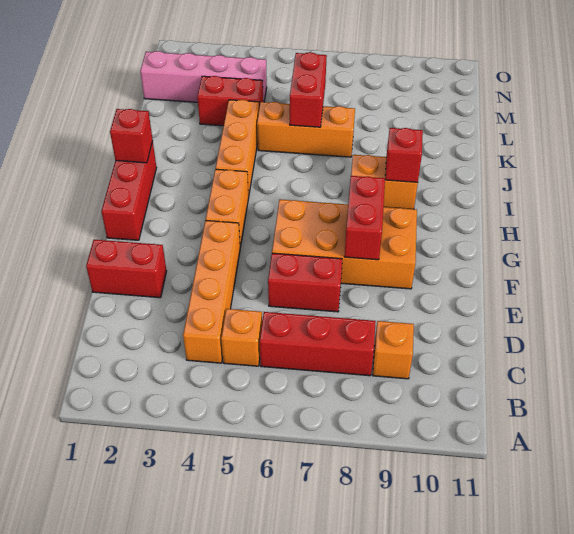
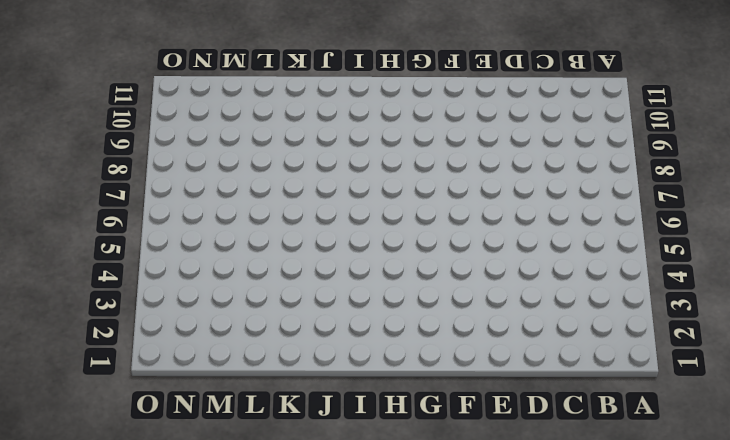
none -> orange brick C4:F4 level 1
none -> orange brick C5 level 1
none -> red brick C6:C8 level 1

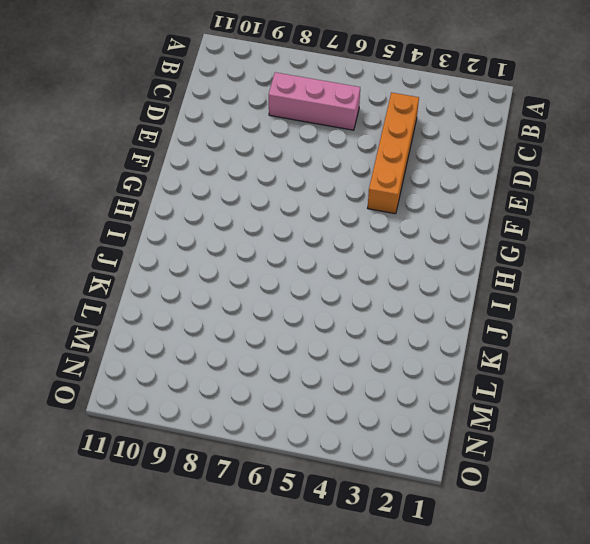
pink brick C6:C8 level 1 -> red brick C6:C8 level 1
none -> orange brick C5 level 1
none -> orange brick C9 level 1
none -> red brick E1:E2 level 1

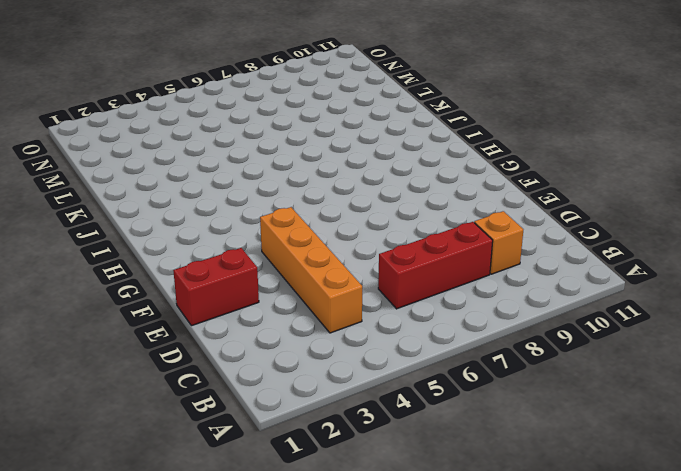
none -> orange brick C5 level 1
none -> red brick E6:E7 level 1
none -> orange brick F6:G9 level 1

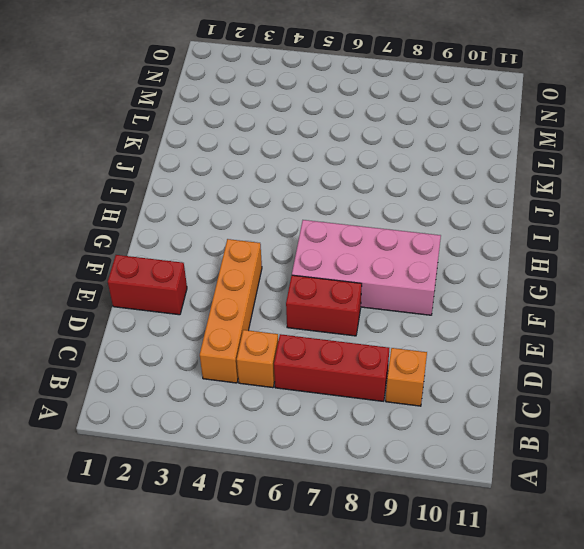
pink brick F6:G9 level 1 -> orange brick F6:G9 level 1
none -> red brick G1:I1 level 1
none -> orange brick G4:H4 level 1
none -> orange brick I4:K4 level 1

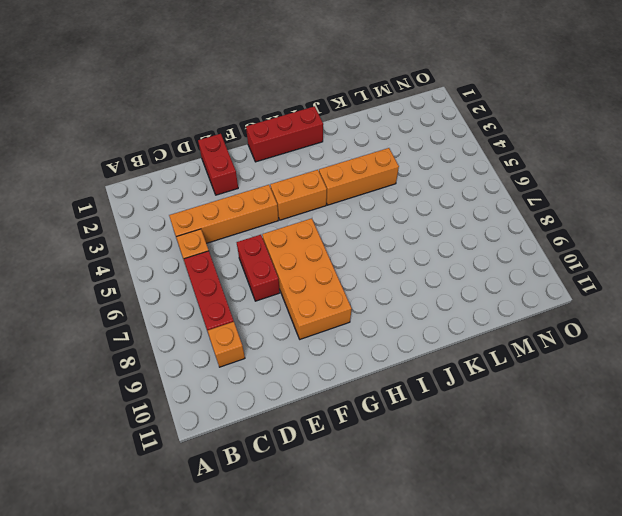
none -> orange brick I8:I9 level 1
none -> orange brick K5:K7 level 1
none -> red brick L3:L4 level 1

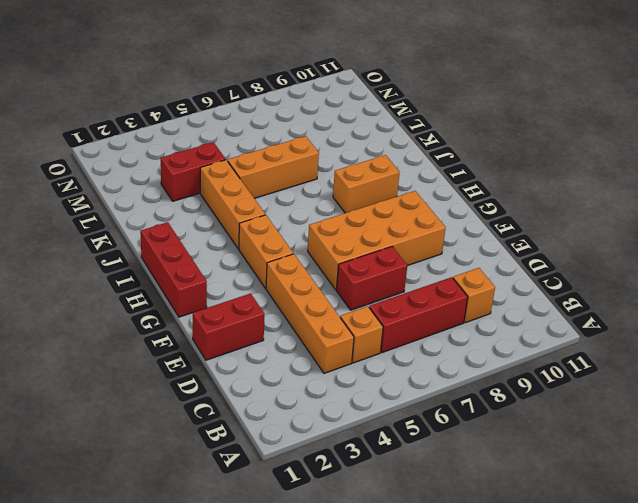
none -> pink brick M1:M4 level 1
none -> red brick F8:G8 level 2
none -> red brick I1 level 2

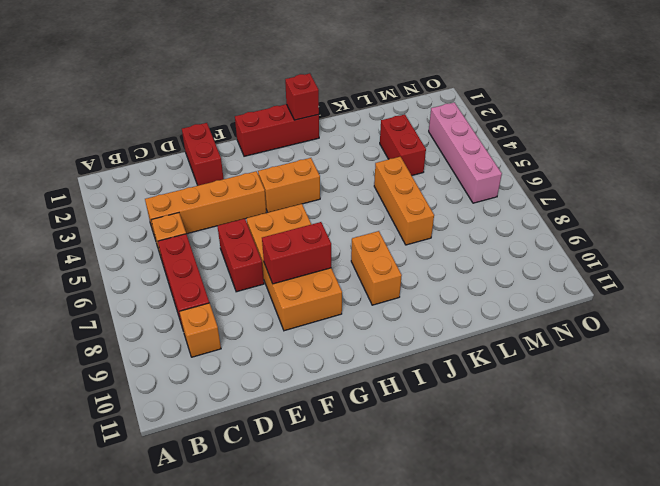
pink brick N3:N6 level 1 -> pink brick M1:M4 level 1
none -> orange brick I4:K4 level 1
none -> red brick I9 level 2
none -> red brick K6:L6 level 2

